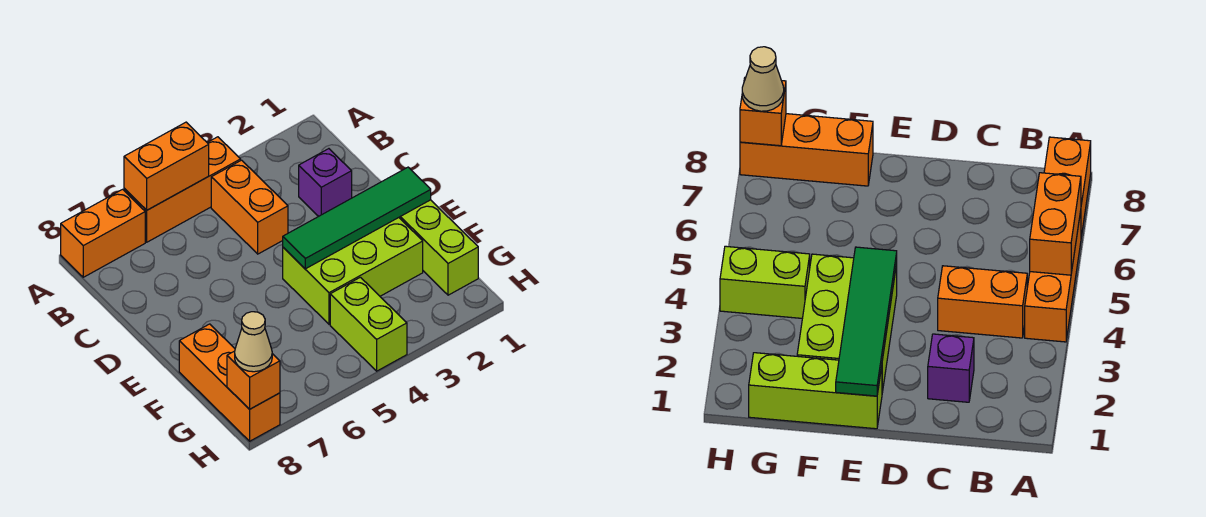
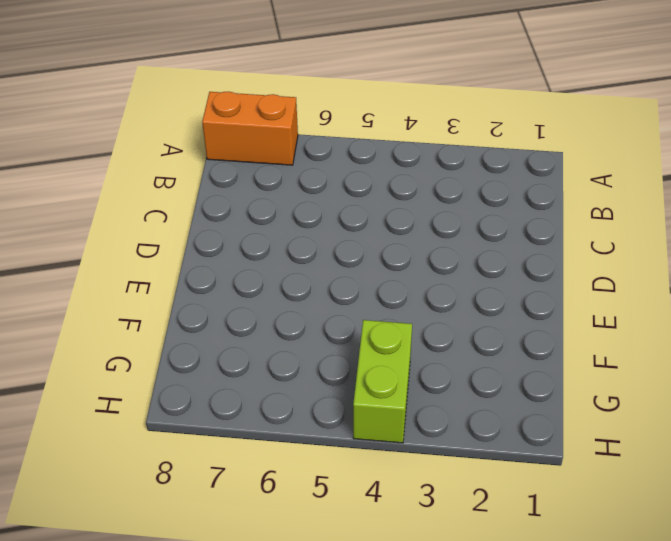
none -> orange brick A4:A6 level 1
none -> orange brick B4:C4 level 1
none -> purple brick C2 level 1

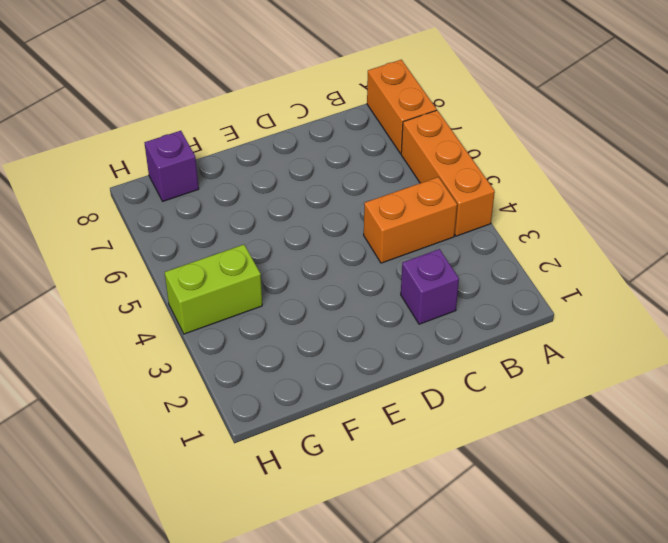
purple brick G8 level 1 -> orange brick F8:H8 level 1
none -> lime brick E1:G1 level 1
none -> lime brick E2:F4 level 1
none -> orange brick A5:A6 level 2

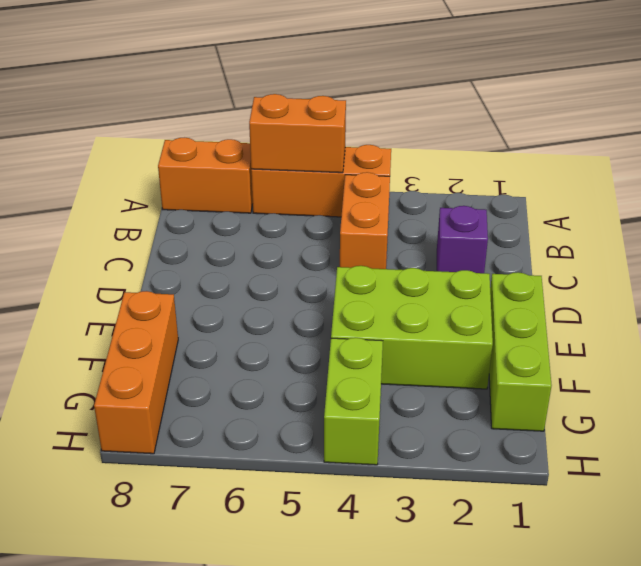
none -> green tile E1:E4 level 2
none -> orange brick H8 level 2
none -> tan cone H8 level 3

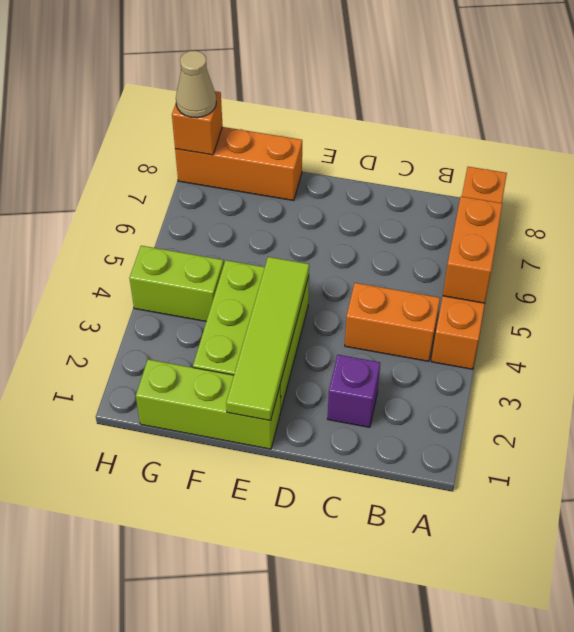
lime tile E1:E4 level 2 -> green tile E1:E4 level 2

